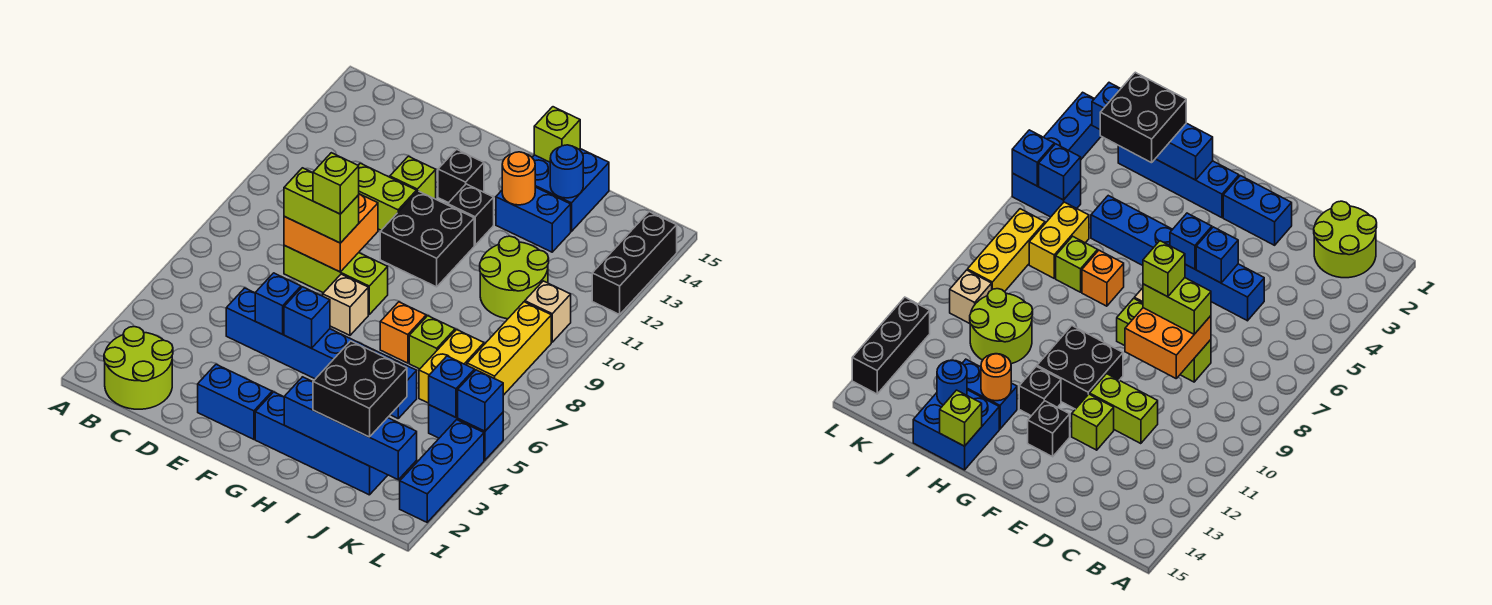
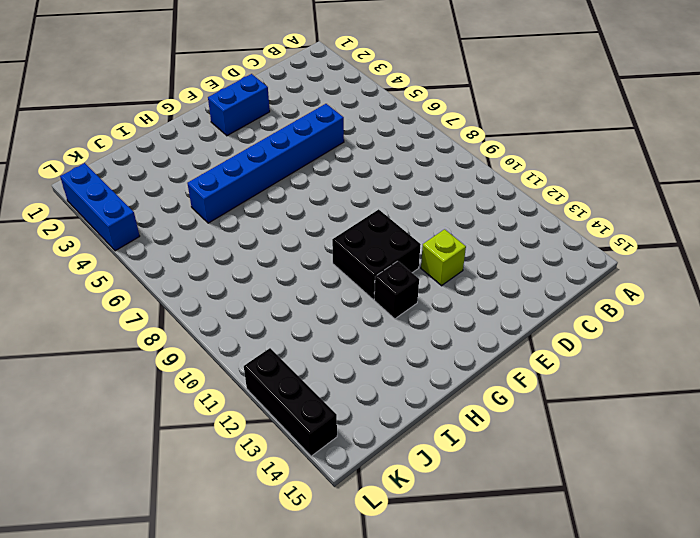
none -> lime round brick B1:C2 level 1
none -> lime brick D8:F8 level 1
none -> lime brick D11:E11 level 1
none -> tan brick F7 level 1

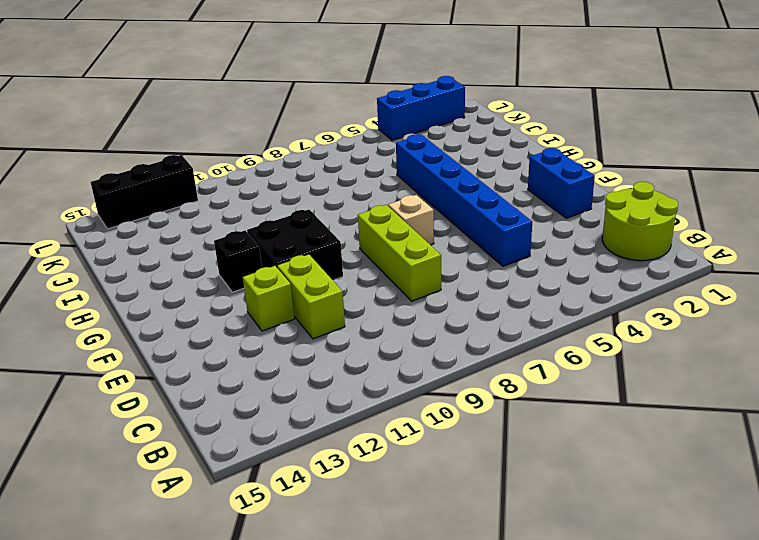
none -> black brick F13 level 1
none -> blue brick G2:J2 level 1
none -> orange brick H7 level 1
none -> blue brick H13:I13 level 1

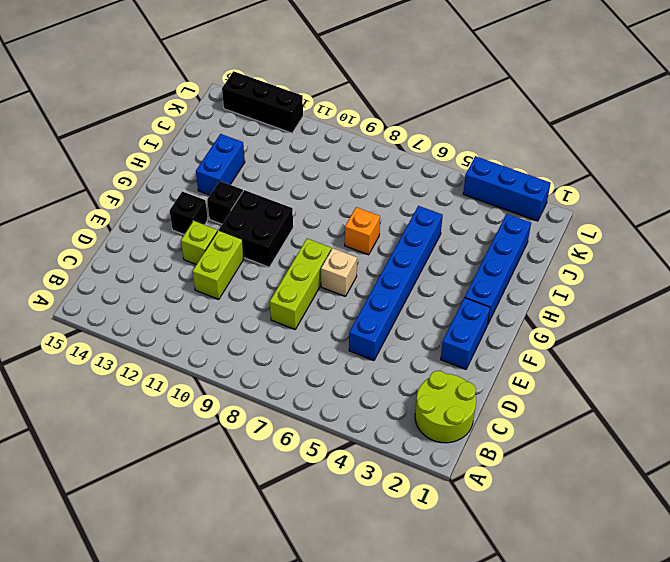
none -> blue brick H14:I15 level 1
none -> lime brick I7 level 1
none -> lime round brick I10:J11 level 1
none -> yellow brick J6:J7 level 1

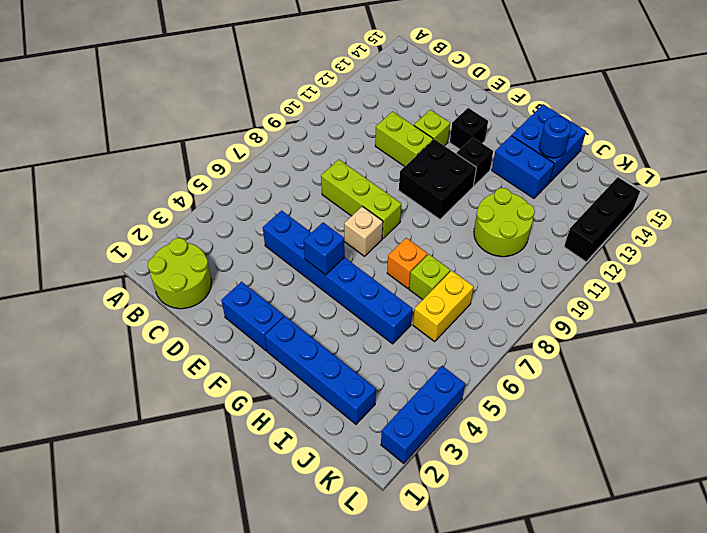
none -> blue brick K5:L5 level 1
none -> yellow brick K7:K9 level 1
none -> tan brick K10 level 1
none -> orange brick D8:E9 level 2

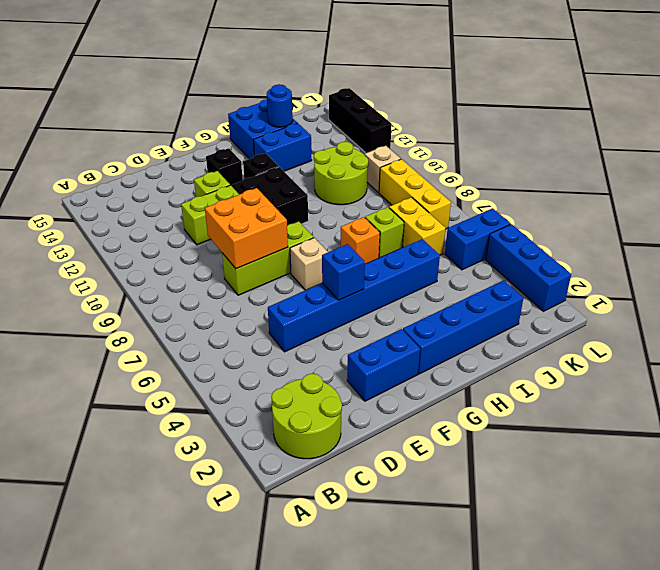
none -> blue brick E5 level 2
none -> blue brick H2:K2 level 2
none -> orange round brick H13 level 2
none -> lime brick H15 level 2

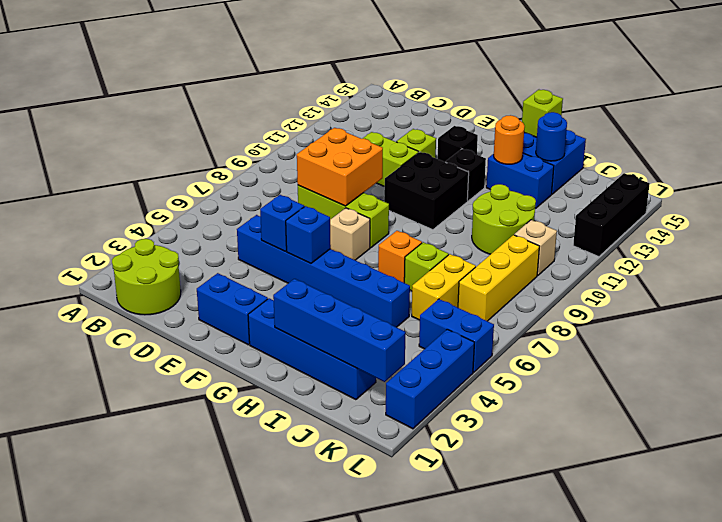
none -> blue brick K5 level 2
none -> blue brick L5 level 2
none -> lime brick D8:E8 level 3
none -> black brick I2:J3 level 3

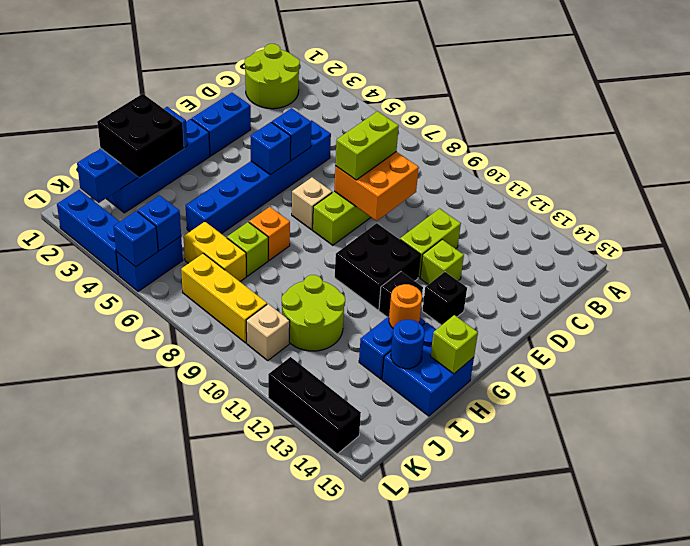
none -> lime brick E8 level 4

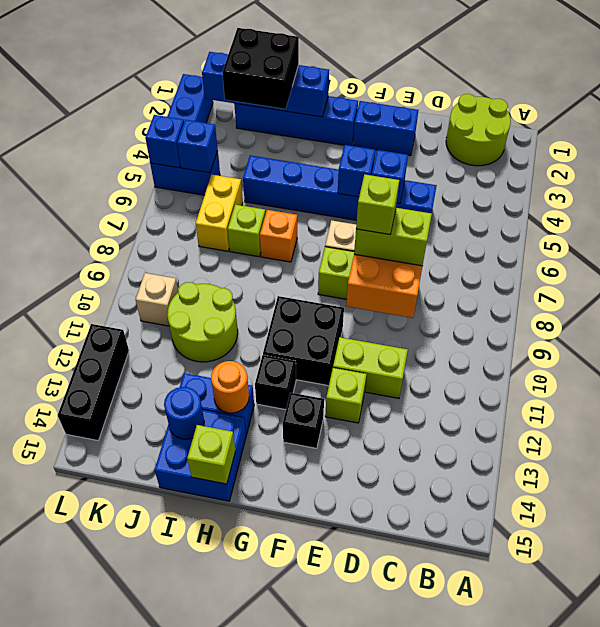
none -> yellow brick K7:K9 level 1

